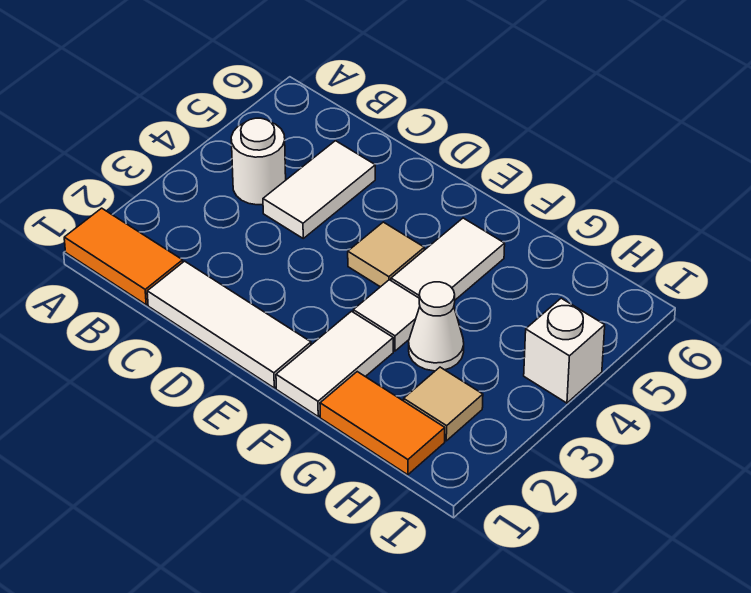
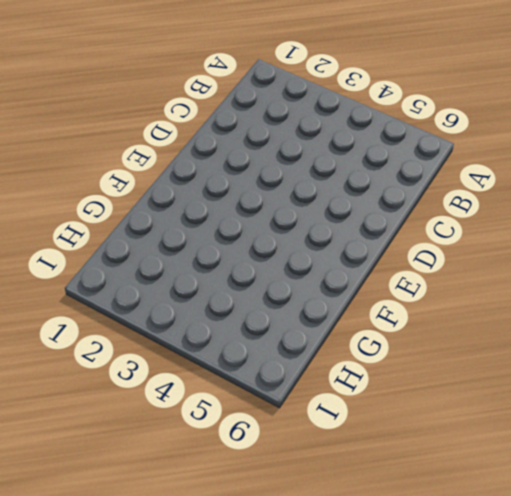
none -> orange tile A1:B1 level 1
none -> white round brick B4 level 1
none -> white tile C1:E1 level 1

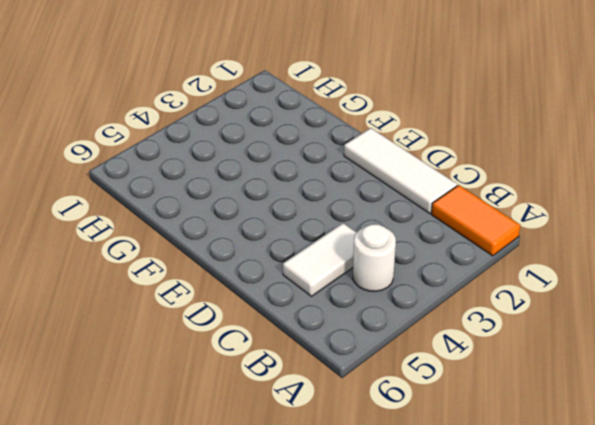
none -> tan tile E4 level 1
none -> white tile F1:F2 level 1
none -> white tile F3 level 1

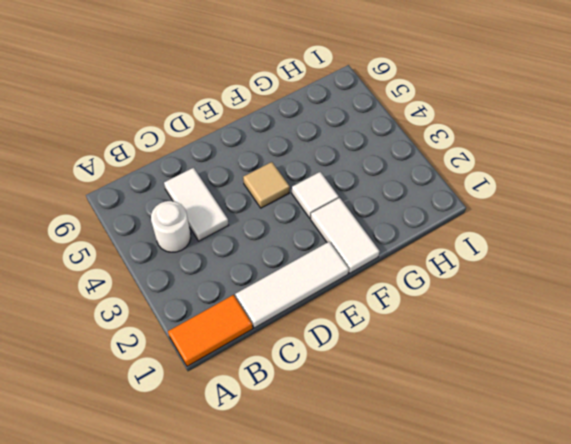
none -> white tile F4:F5 level 1
none -> orange tile G1:H1 level 1
none -> white cone G3 level 1

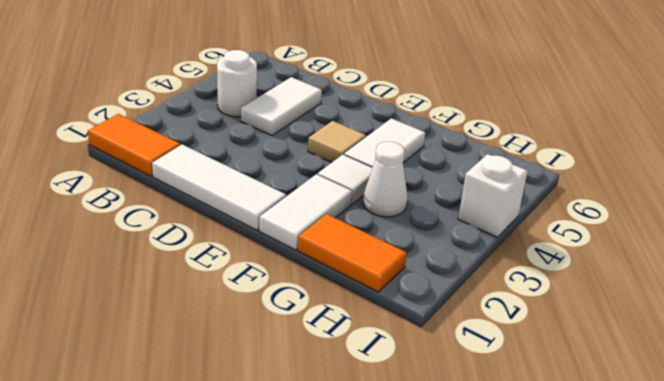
none -> tan tile H2 level 1

